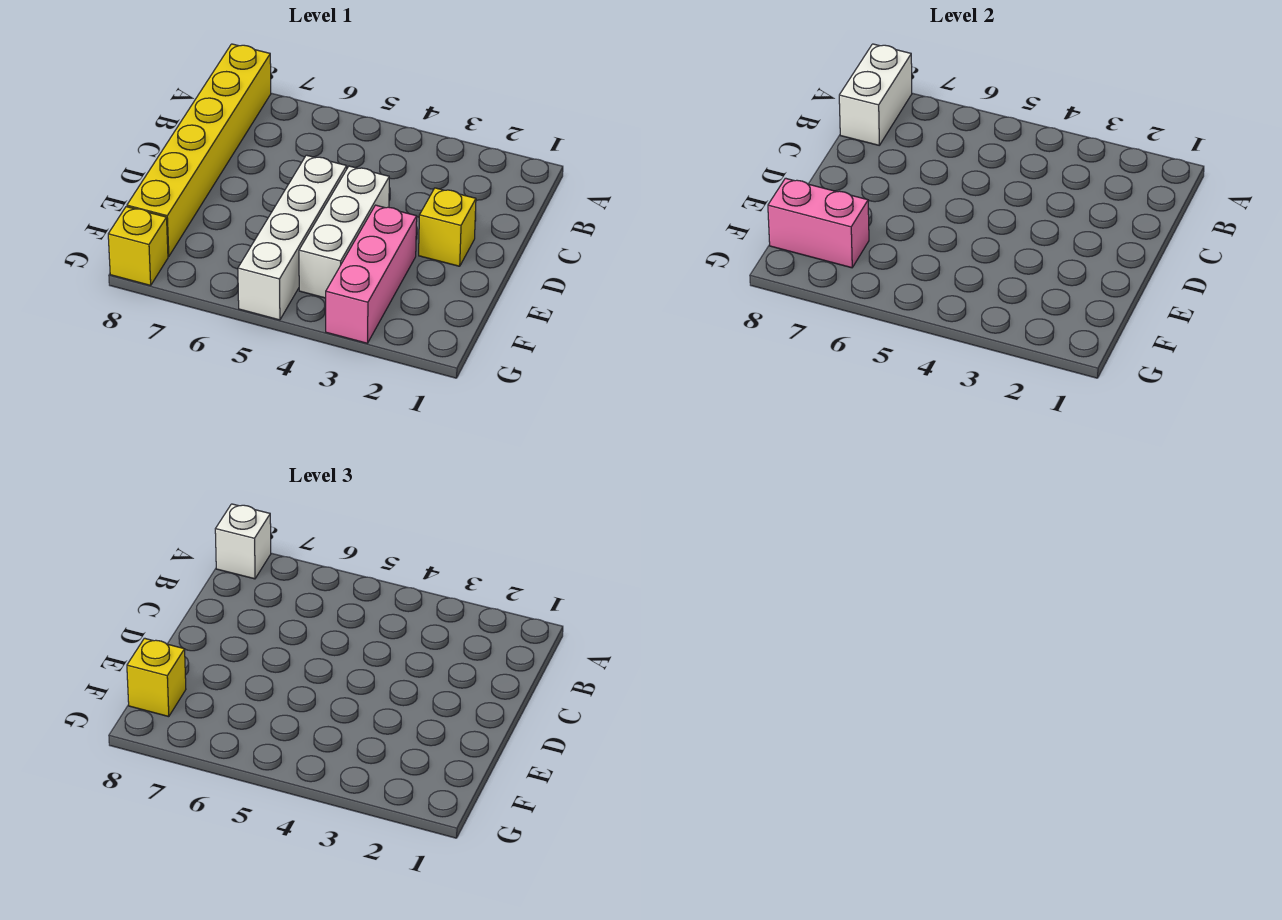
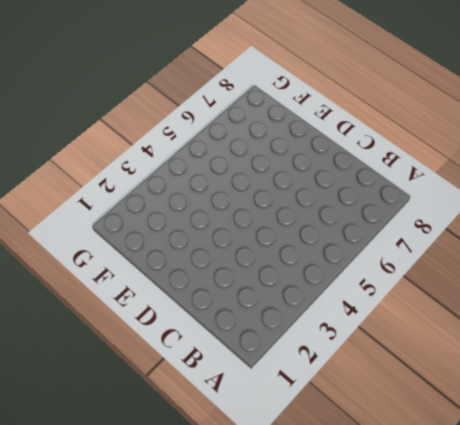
none -> yellow brick A8:F8 level 1
none -> yellow brick D2 level 1

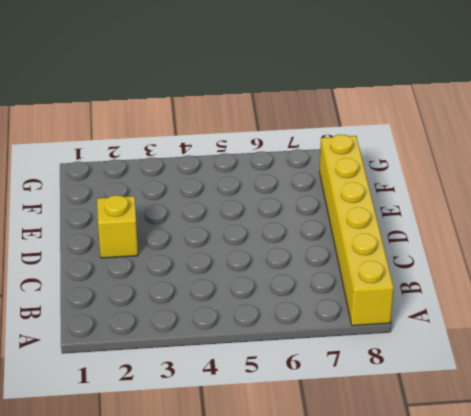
none -> white brick D4:F4 level 1
none -> white brick D5:G5 level 1

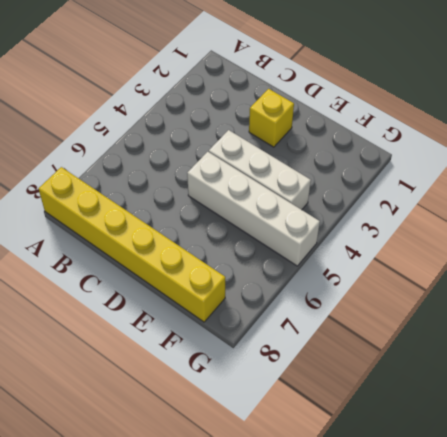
none -> pink brick E3:G3 level 1
none -> yellow brick G8 level 1

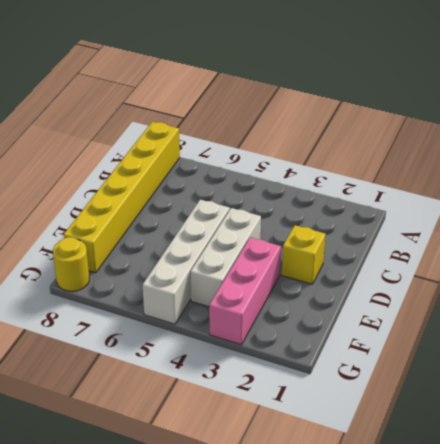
yellow round brick G8 level 1 -> yellow brick G8 level 1
none -> white brick A8:B8 level 2
none -> pink brick F7:F8 level 2

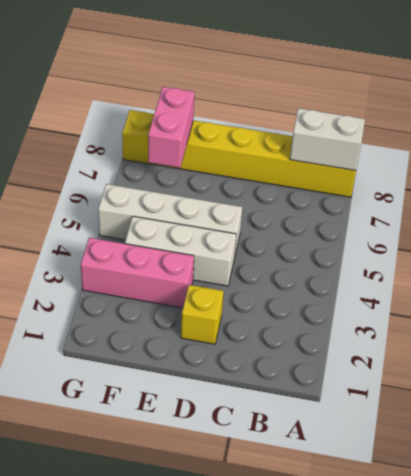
none -> white brick A8 level 3
none -> yellow brick F8 level 3

